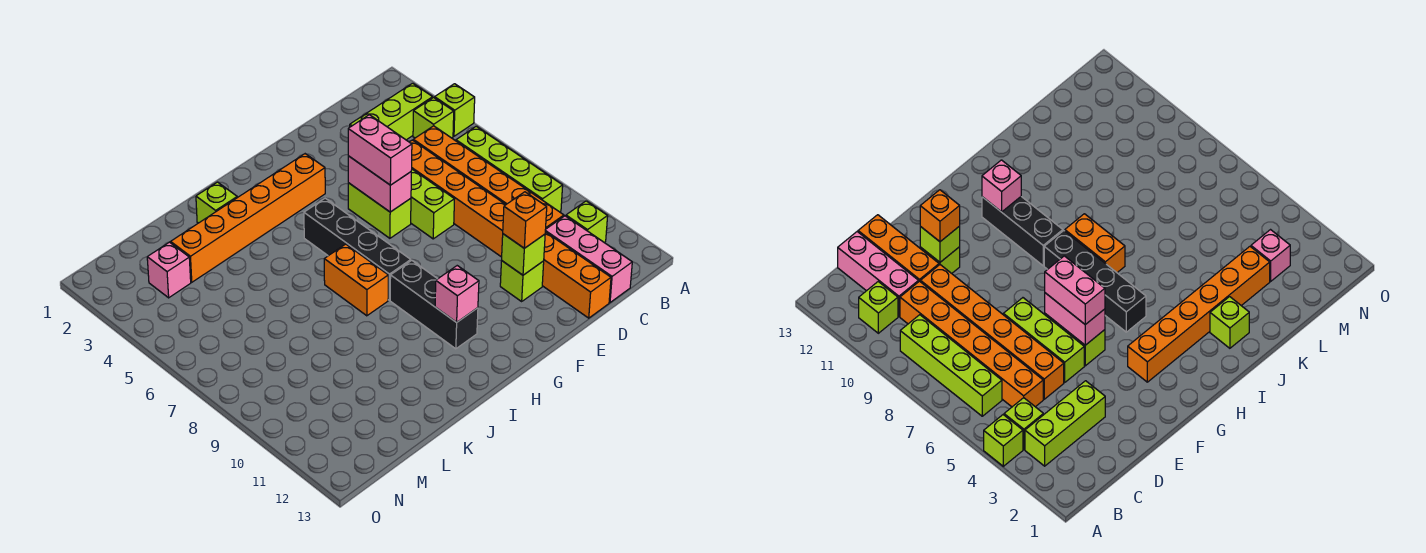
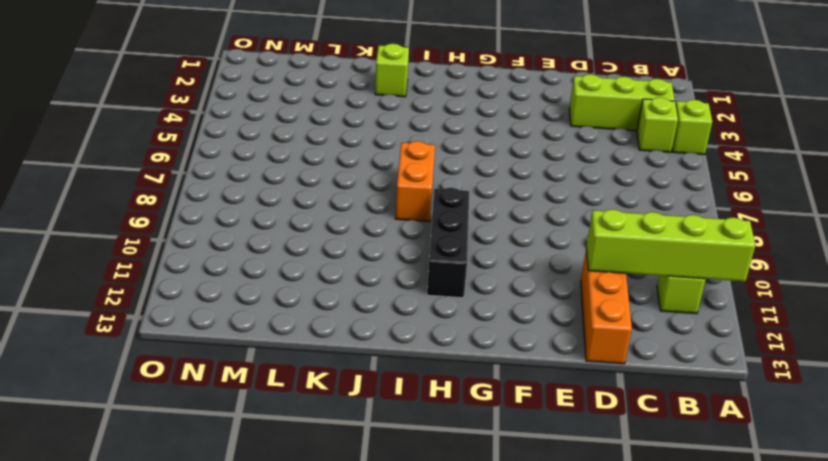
lime brick A11:D11 level 2 -> lime brick B6:B9 level 1
none -> orange brick C5:C10 level 1
none -> pink brick C11:C13 level 1
none -> orange brick D5:D10 level 1

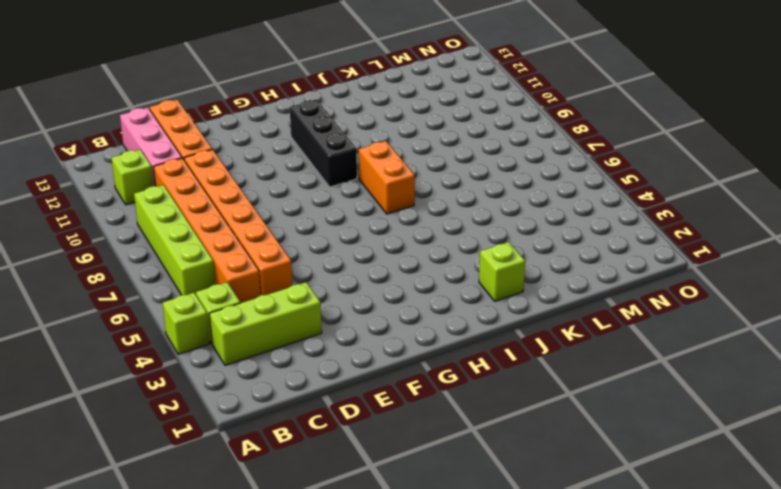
none -> lime brick E5:E7 level 1
none -> lime brick E11 level 1
none -> lime brick F5:F6 level 1

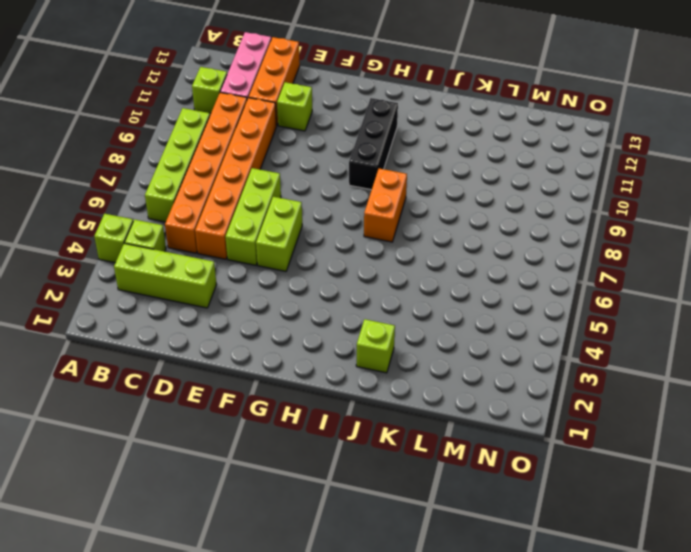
none -> orange brick G3:L3 level 1
none -> black brick H5:H8 level 1
none -> pink brick M3 level 1

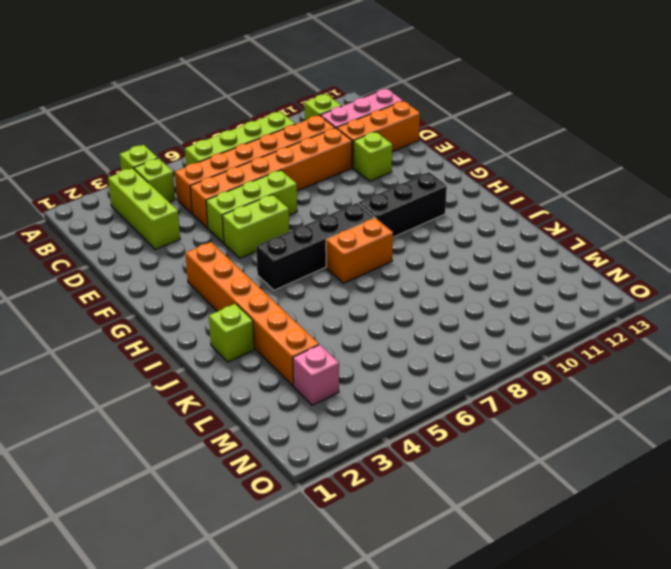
none -> lime brick E11 level 2
none -> pink brick F5:F6 level 2
none -> pink brick H11 level 2

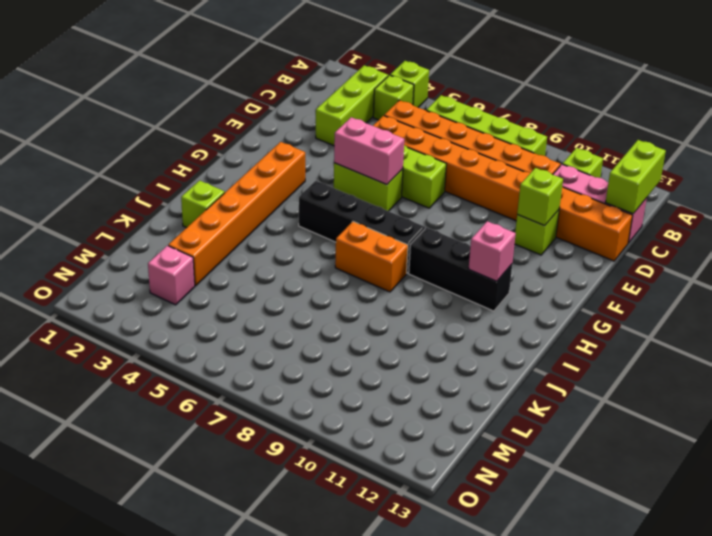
lime brick B13:C13 level 2 -> none
none -> orange brick E11 level 3
none -> pink brick F5:F6 level 3

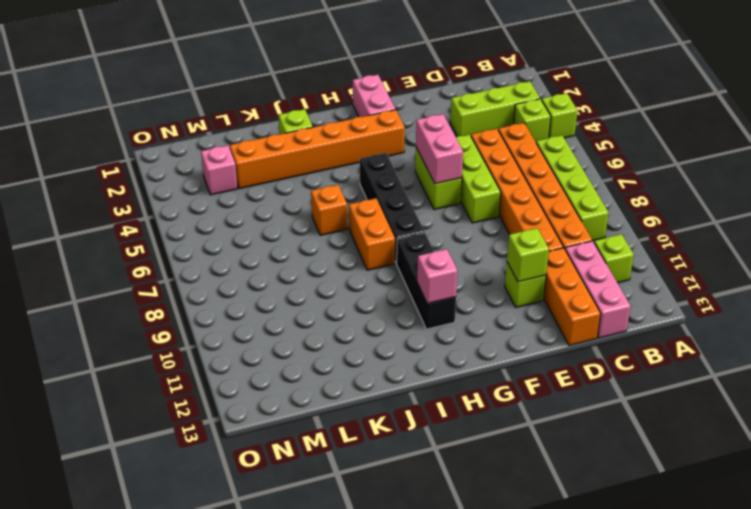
pink brick G1:G2 level 1 -> pink brick F5:F6 level 3
orange brick J6 level 1 -> orange brick E11 level 3

